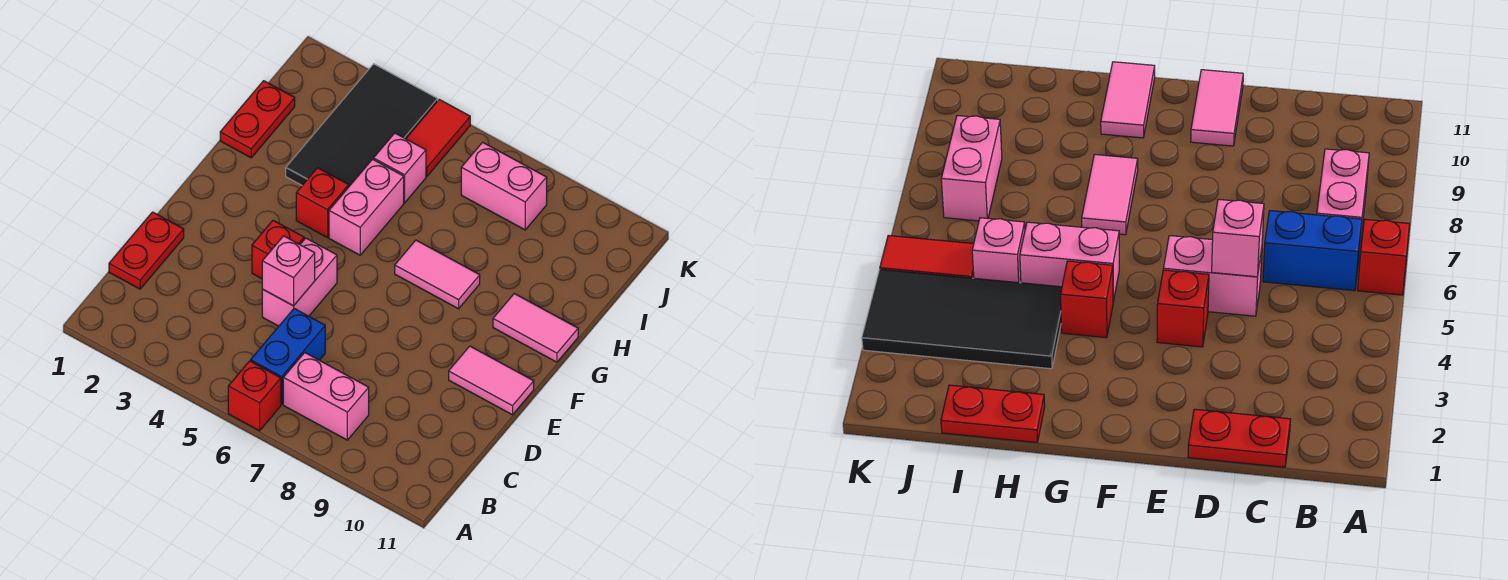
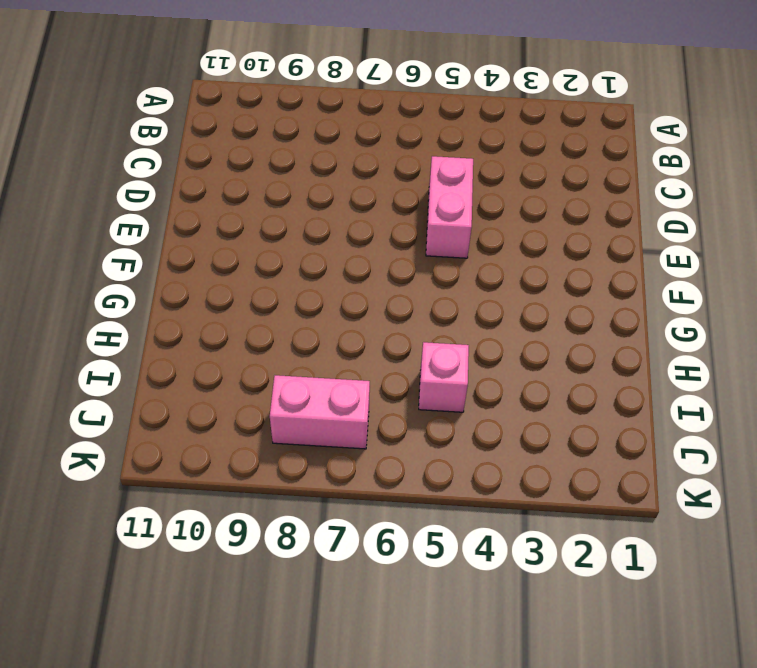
none -> red brick A6 level 1
none -> blue brick B6:C6 level 1
none -> pink brick B7:B8 level 1

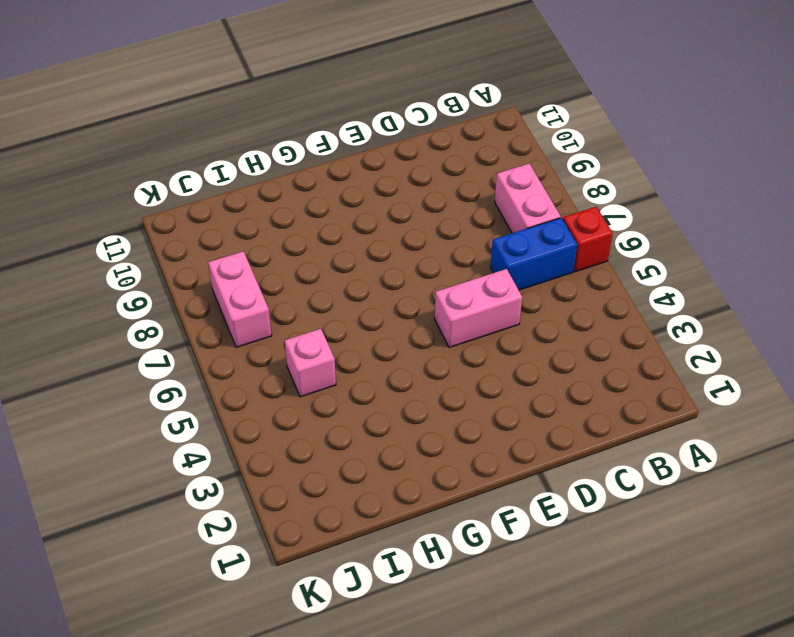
none -> red plate C1:D1 level 1
none -> red brick E4 level 1
none -> pink tile E10:E11 level 1

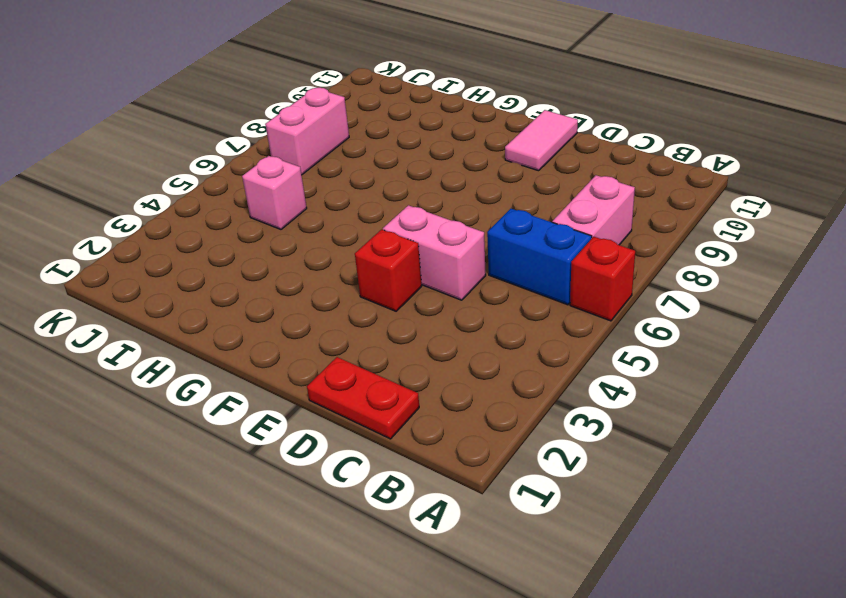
none -> red brick G4 level 1
none -> pink brick G5:H5 level 1
none -> pink tile G7:G8 level 1

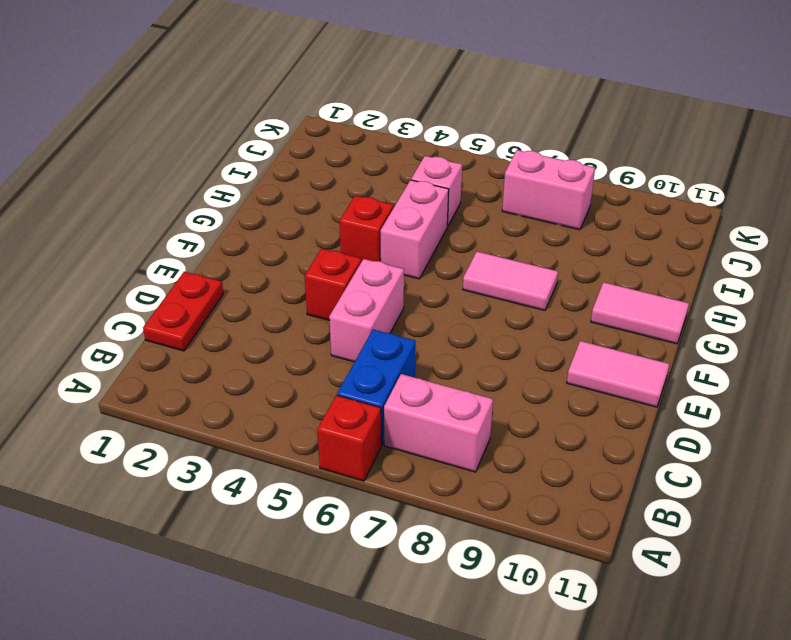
none -> red plate H1:I1 level 1
none -> black tile H3:K4 level 1
none -> red tile J5:K5 level 1

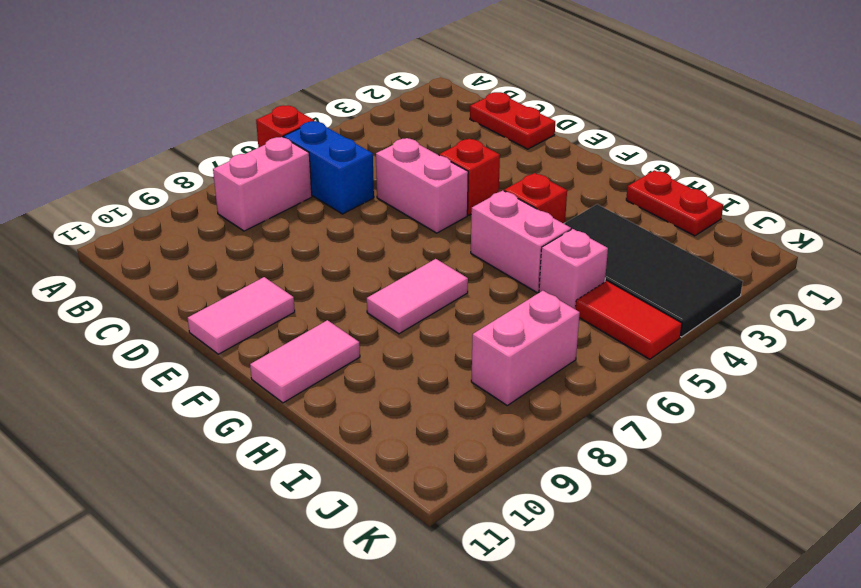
none -> pink brick D5 level 2

